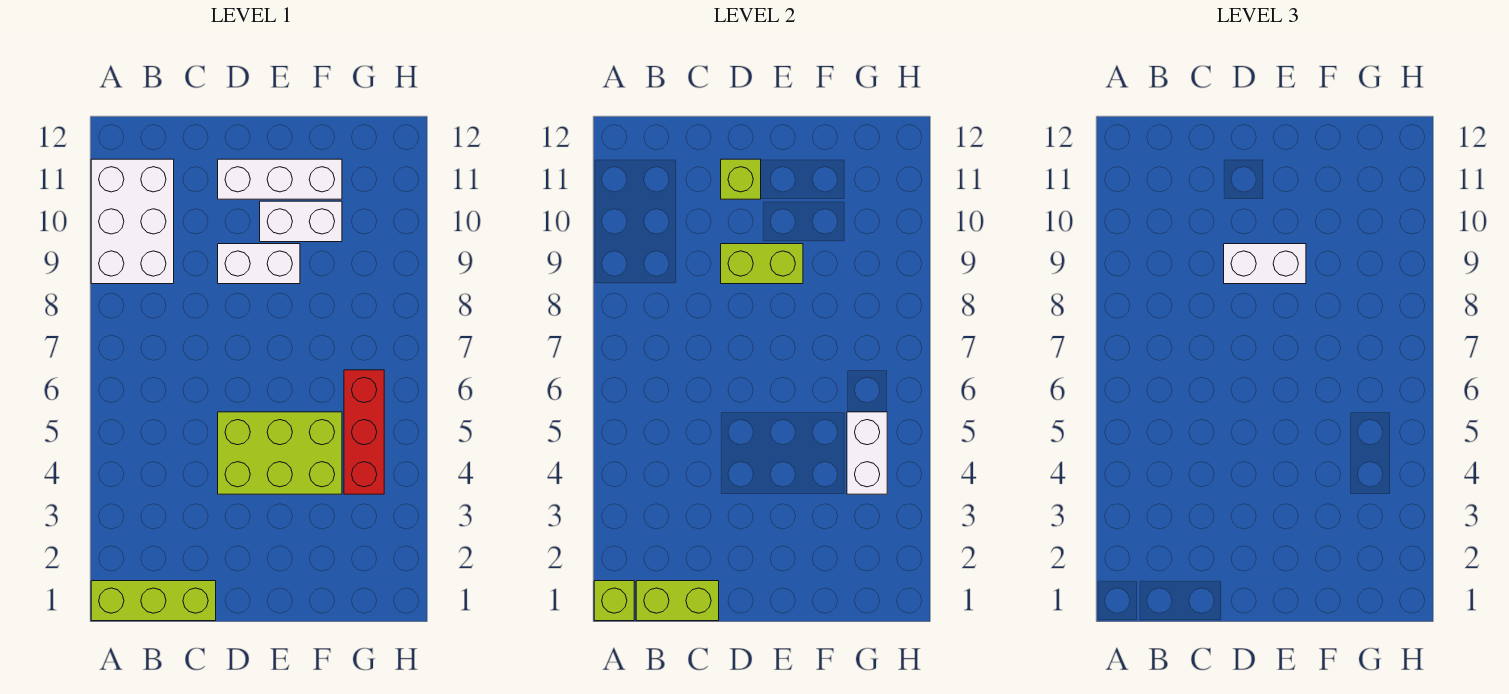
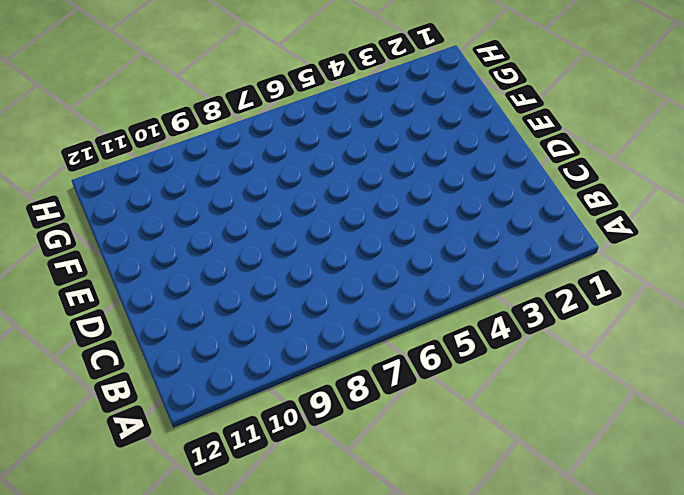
none -> lime brick A1:C1 level 1
none -> white brick A9:B11 level 1
none -> lime brick D4:F5 level 1

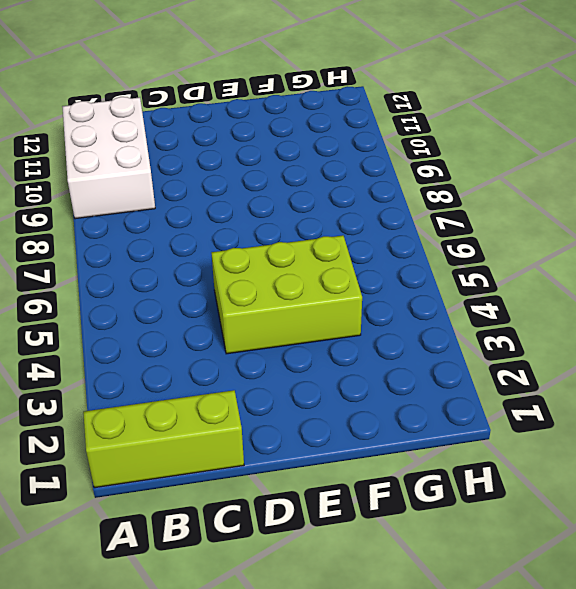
none -> white brick D9:E9 level 1
none -> white brick D11:F11 level 1
none -> white brick E10:F10 level 1

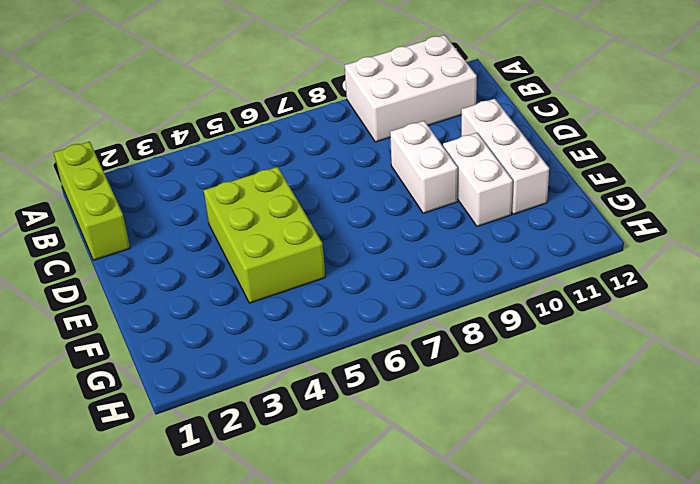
none -> red brick G4:G6 level 1
none -> lime brick A1 level 2
none -> lime brick B1:C1 level 2

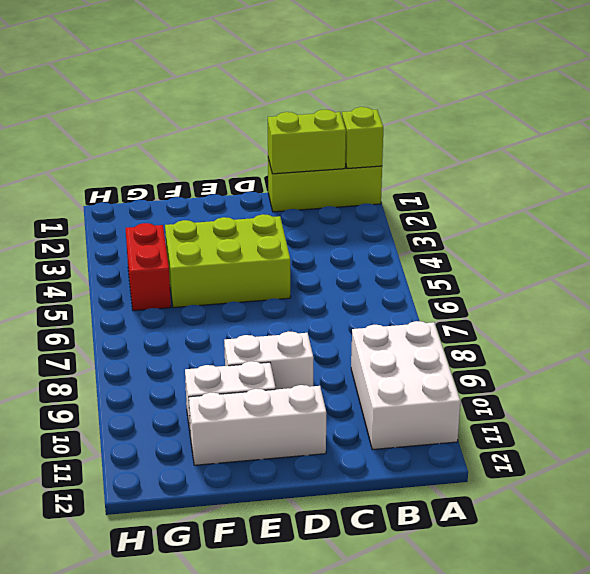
red brick G4:G5 level 1 -> red brick G4:G6 level 1
none -> lime brick D9:E9 level 2
none -> lime brick D11 level 2
none -> white brick G4:G5 level 2

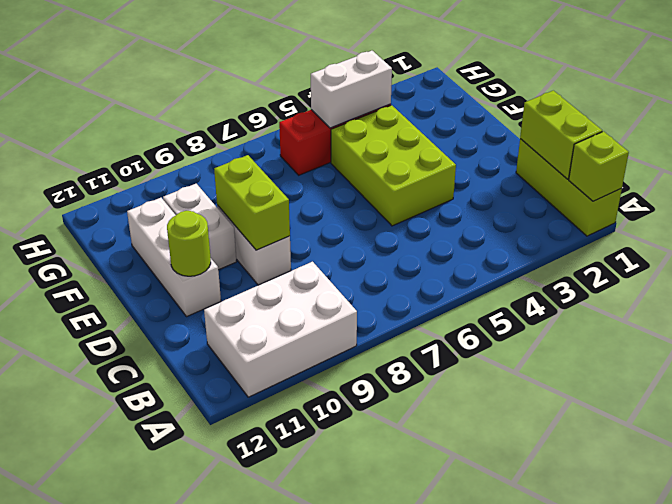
lime round brick D11 level 2 -> lime brick D11 level 2
none -> white brick D9:E9 level 3

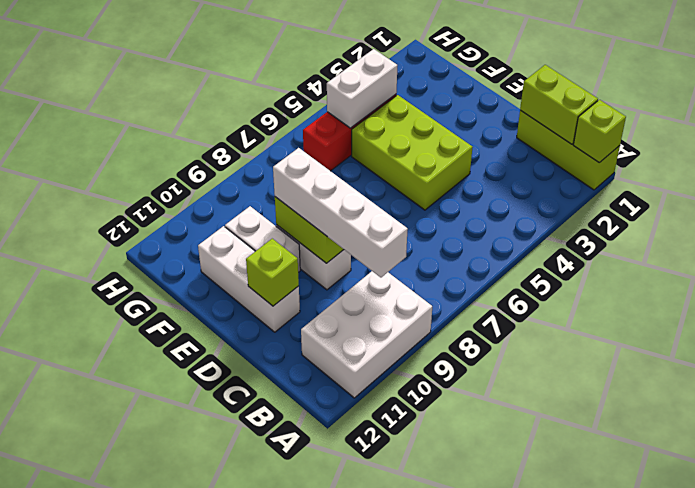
white brick B9:E9 level 3 -> white brick D9:E9 level 3

